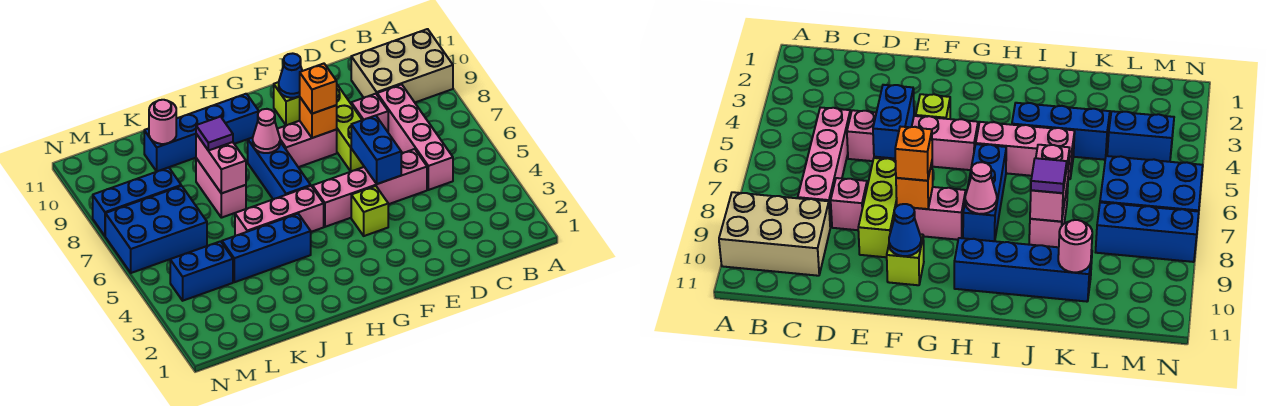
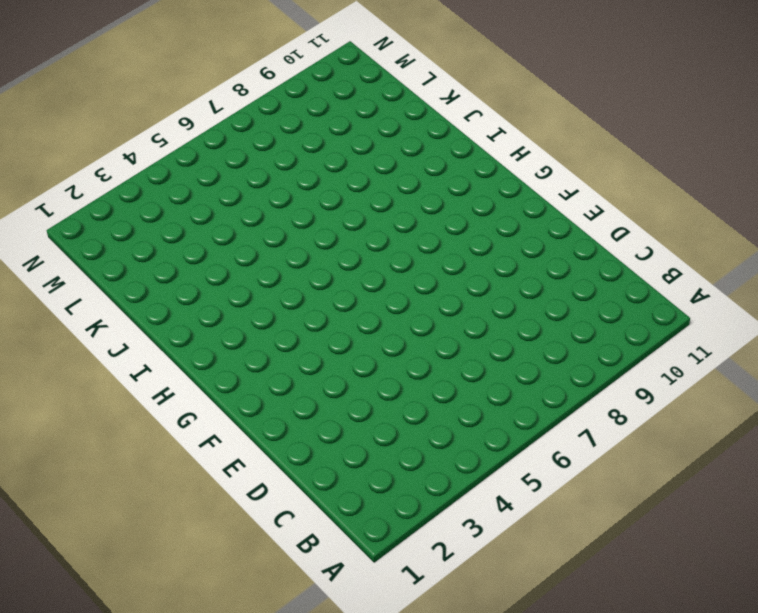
none -> tan brick A9:C10 level 1
none -> pink brick C5:C8 level 1
none -> pink brick D5:G5 level 1

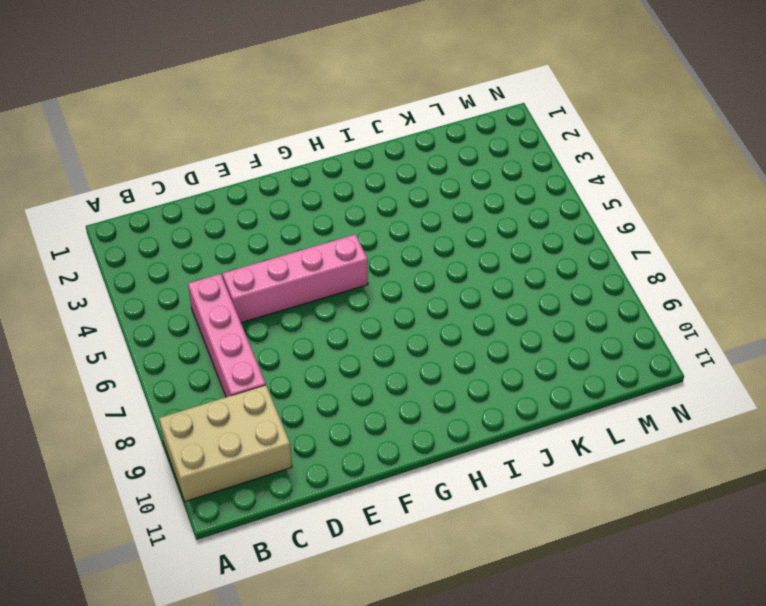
none -> pink brick D8 level 1
none -> lime brick E7:E9 level 1
none -> lime brick F4 level 1

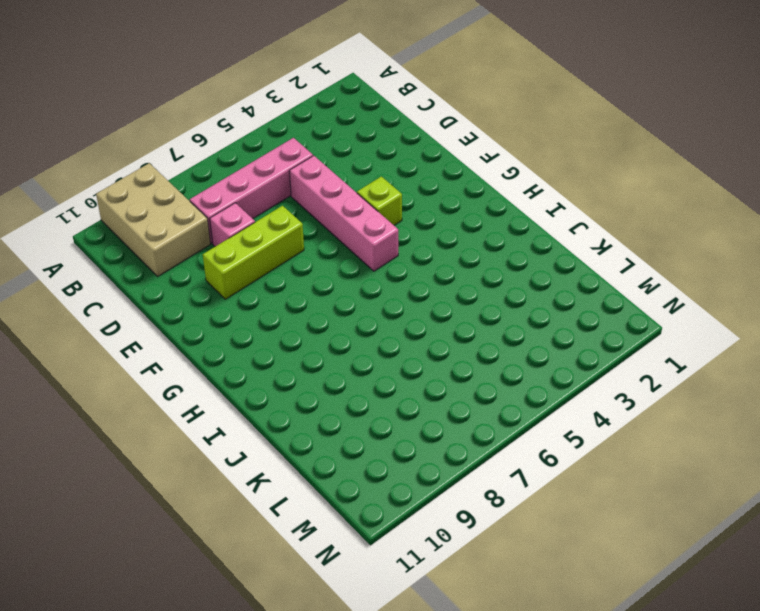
none -> pink brick F8:G8 level 1
none -> lime brick F10 level 1
none -> pink brick H5:J5 level 1

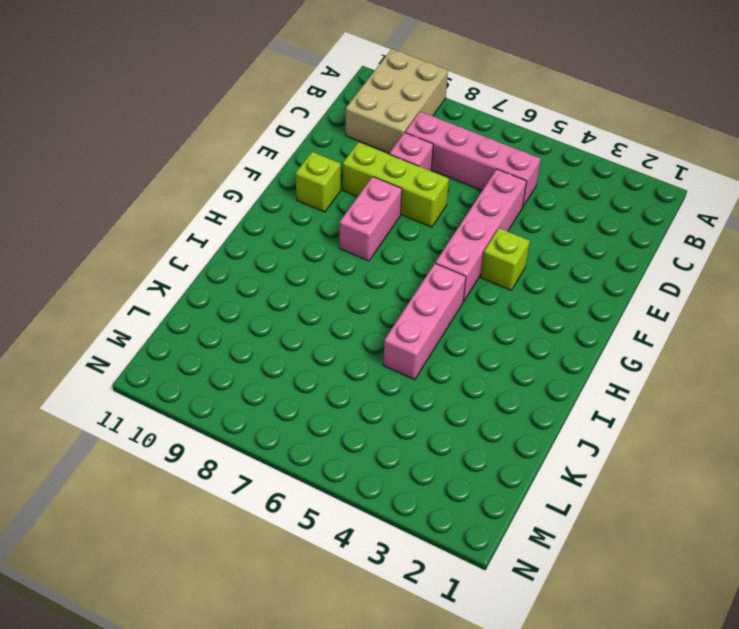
none -> blue brick H6:H8 level 1
none -> blue brick H10:K10 level 1
none -> blue brick I4:K4 level 1

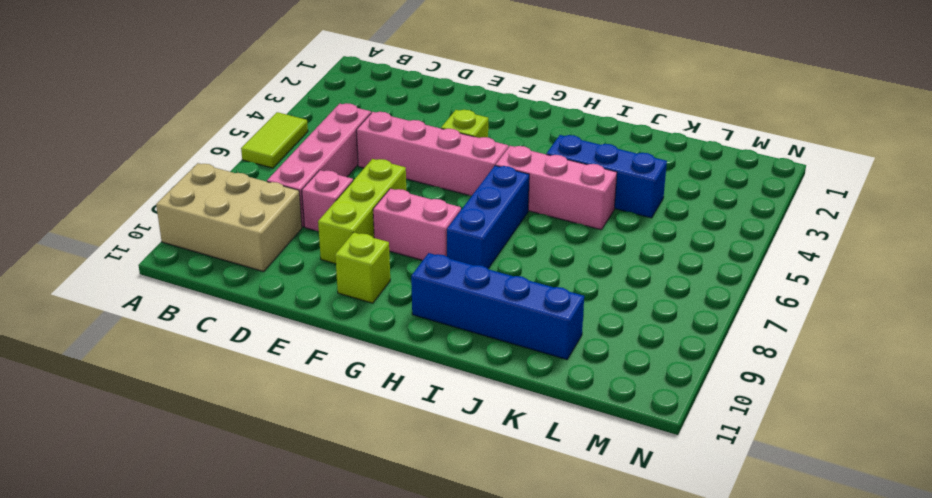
lime tile A5:A6 level 1 -> none
none -> pink brick J7:J8 level 1
none -> blue brick L4:M4 level 1
none -> blue brick L6:N7 level 1

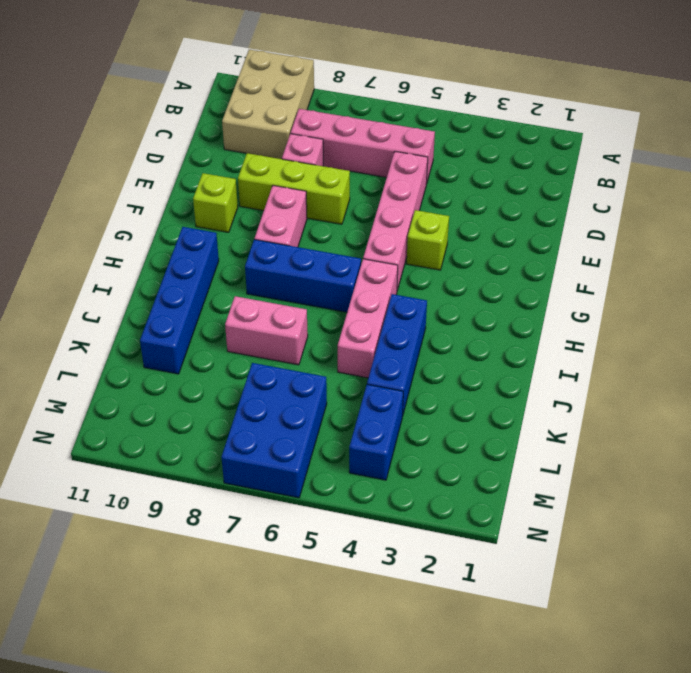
none -> blue brick L8:N8 level 1
none -> blue brick E5:E6 level 2
none -> orange brick F8 level 2

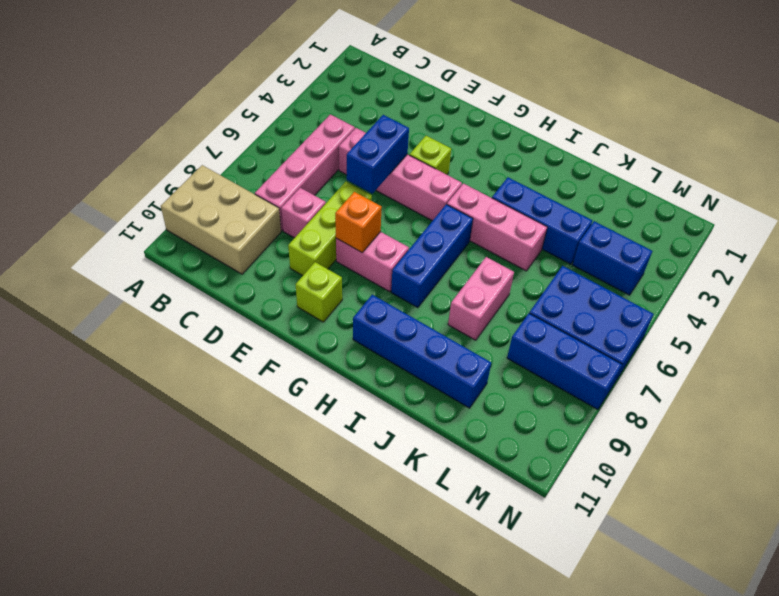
none -> blue cone F10 level 2
none -> pink cone H8 level 2
none -> pink brick J7:J8 level 2

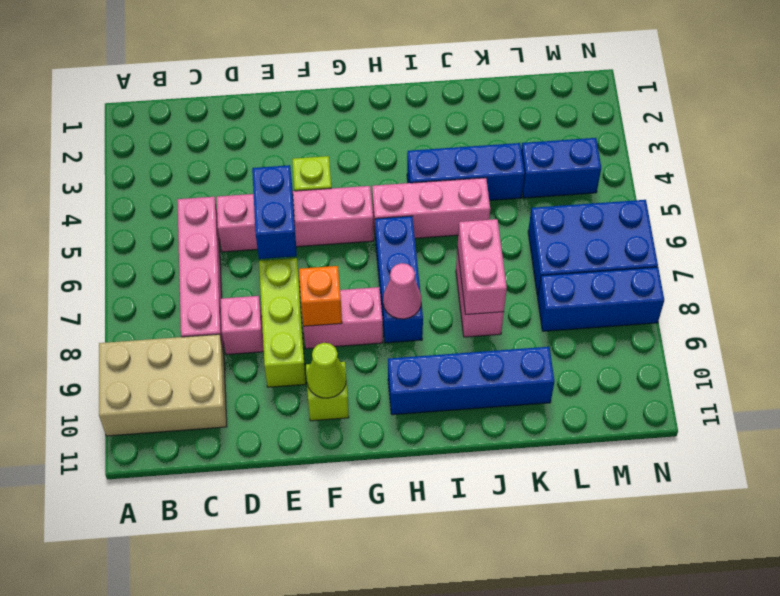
lime cone F10 level 2 -> blue cone F10 level 2
none -> pink round brick K10 level 2
none -> orange brick F8 level 3
none -> purple tile J8 level 3

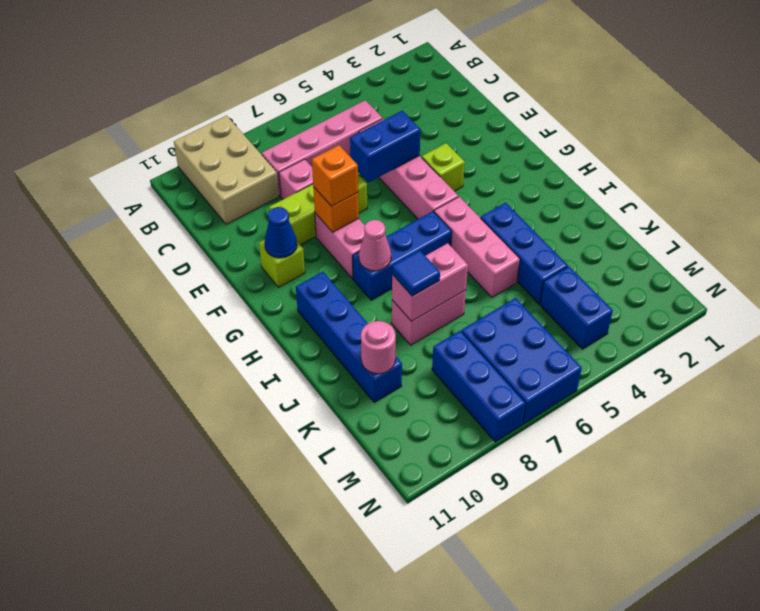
blue tile J8 level 3 -> purple tile J8 level 3

